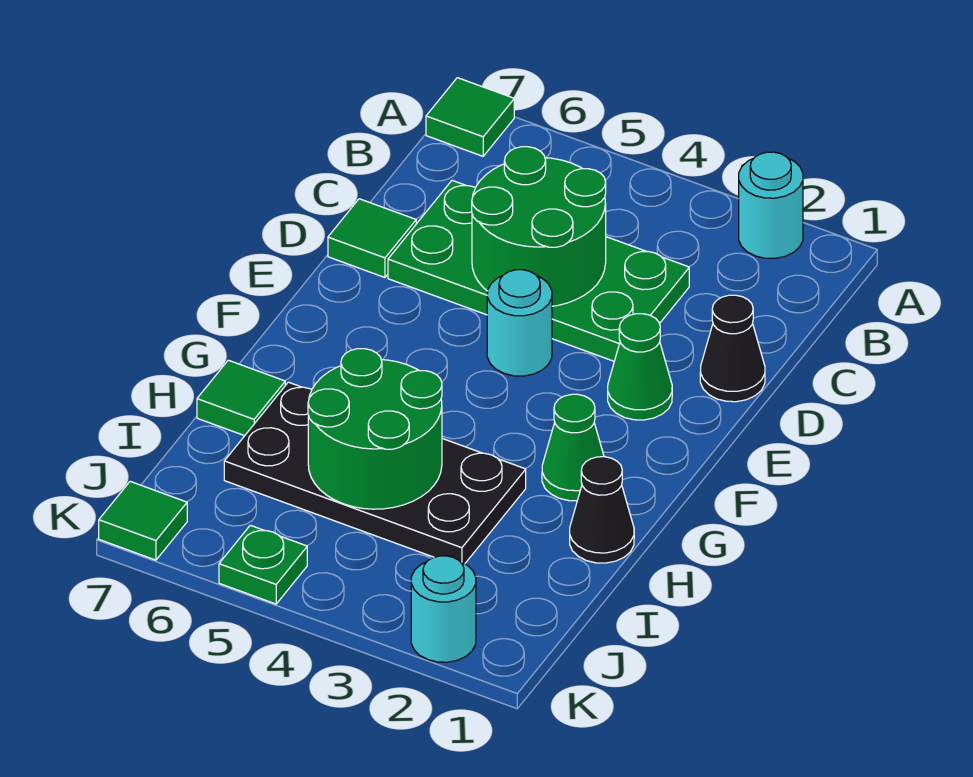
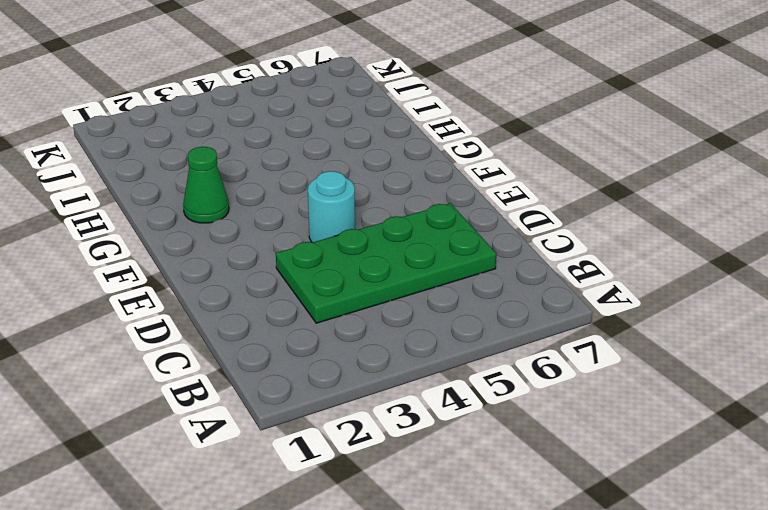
none -> cyan round brick A2 level 1
none -> green tile A7 level 1
none -> black cone D1 level 1

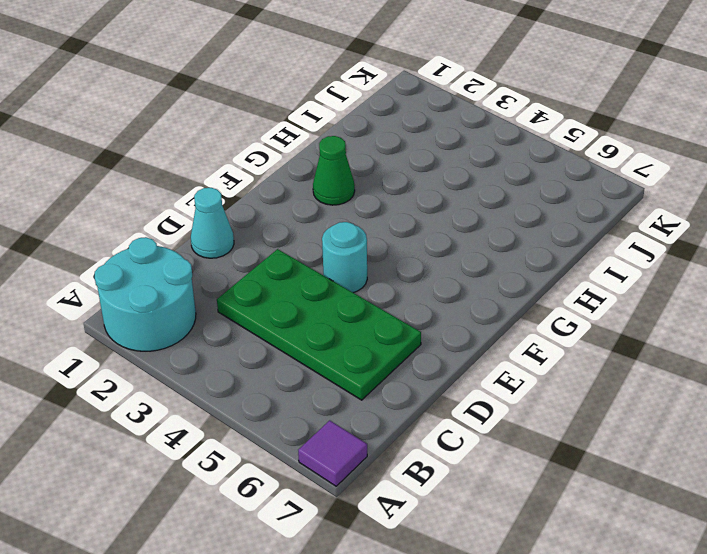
cyan round brick A1:B2 level 1 -> cyan round brick A2 level 1
purple tile A7 level 1 -> green tile A7 level 1
cyan cone D1 level 1 -> black cone D1 level 1
none -> green tile D7 level 1
none -> green cone E2 level 1
none -> black cone H1 level 1

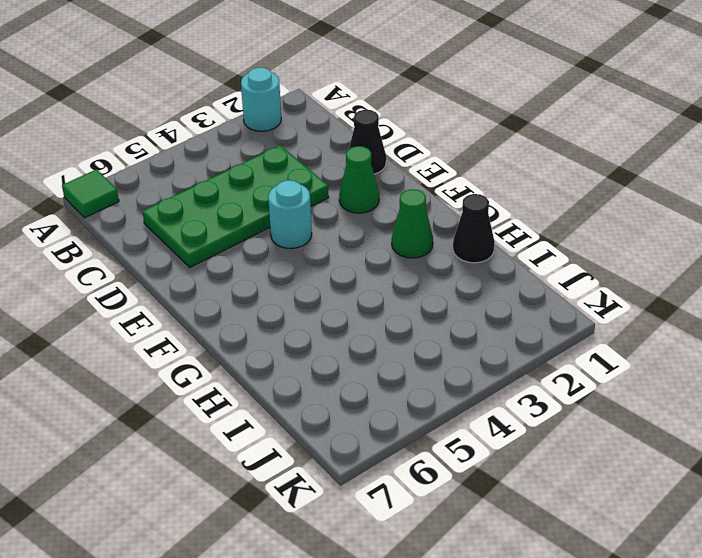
none -> green tile D7 level 1
none -> black plate H3:I6 level 1
none -> green tile H7 level 1

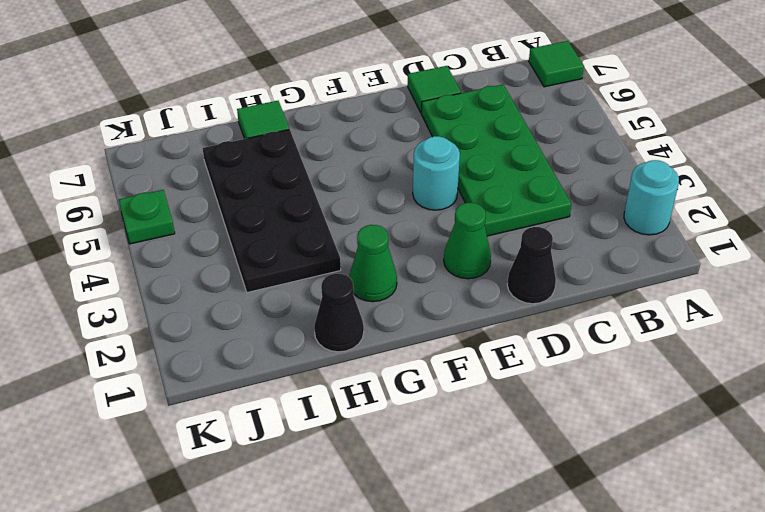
none -> cyan round brick K2 level 1
none -> green tile K7 level 1
none -> green round brick C4:D5 level 2

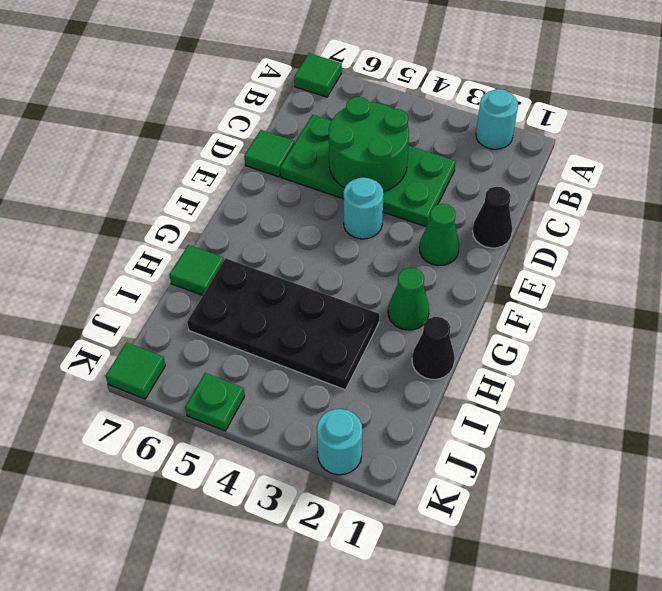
none -> green round brick H4:I5 level 2

